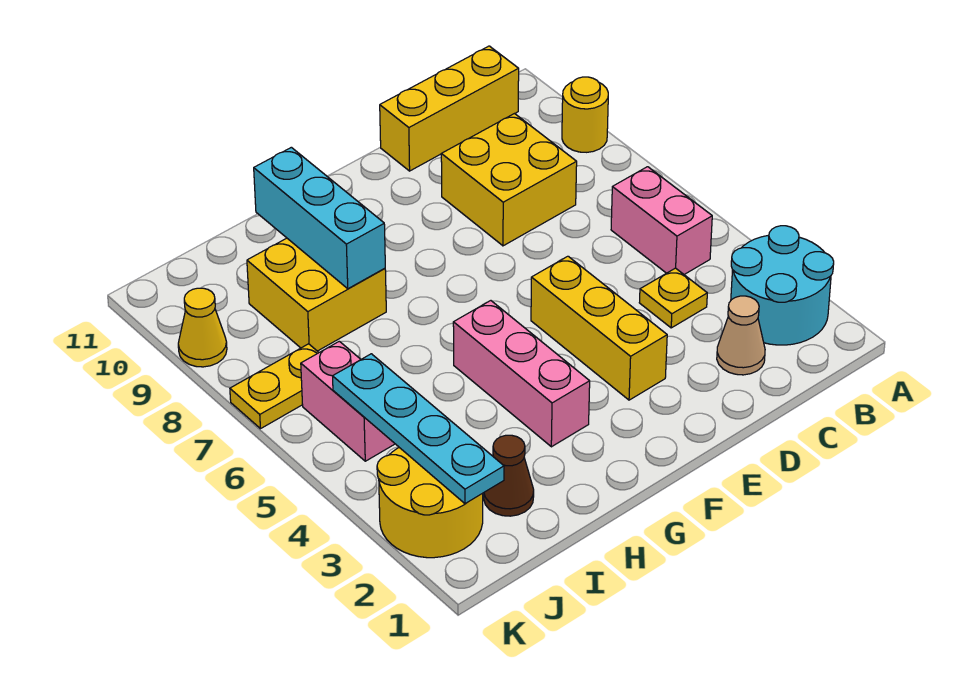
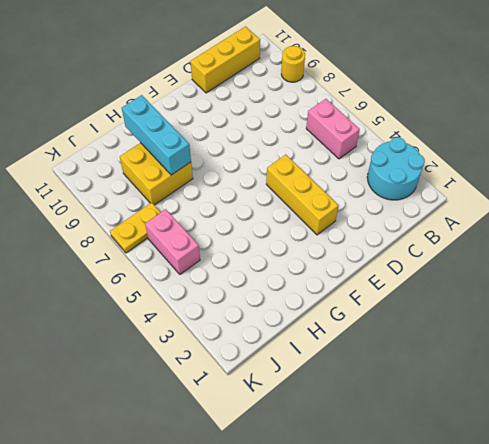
none -> tan cone C2 level 1
none -> yellow plate C4 level 1
none -> yellow brick C8:D9 level 1

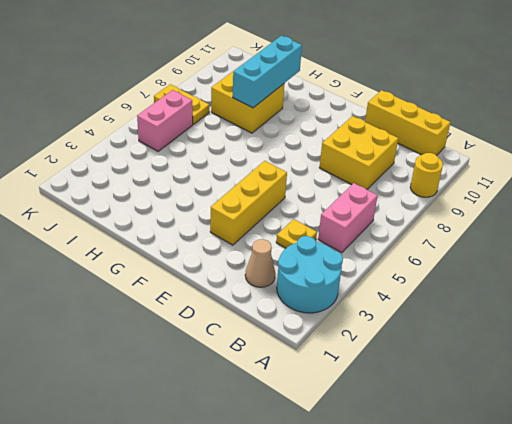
none -> pink brick G3:G5 level 1
none -> brown cone I2 level 1
none -> yellow round brick J2:K3 level 1

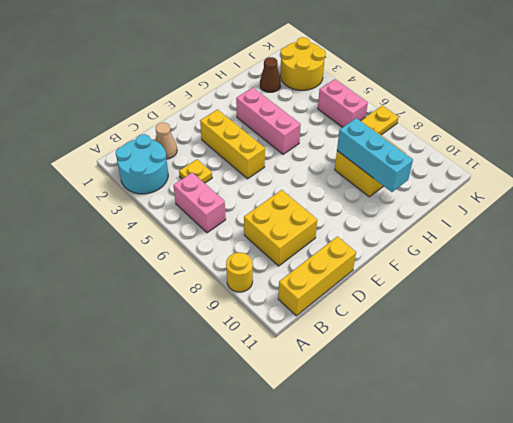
none -> yellow cone K9 level 1
none -> cyan plate J2:J5 level 2

